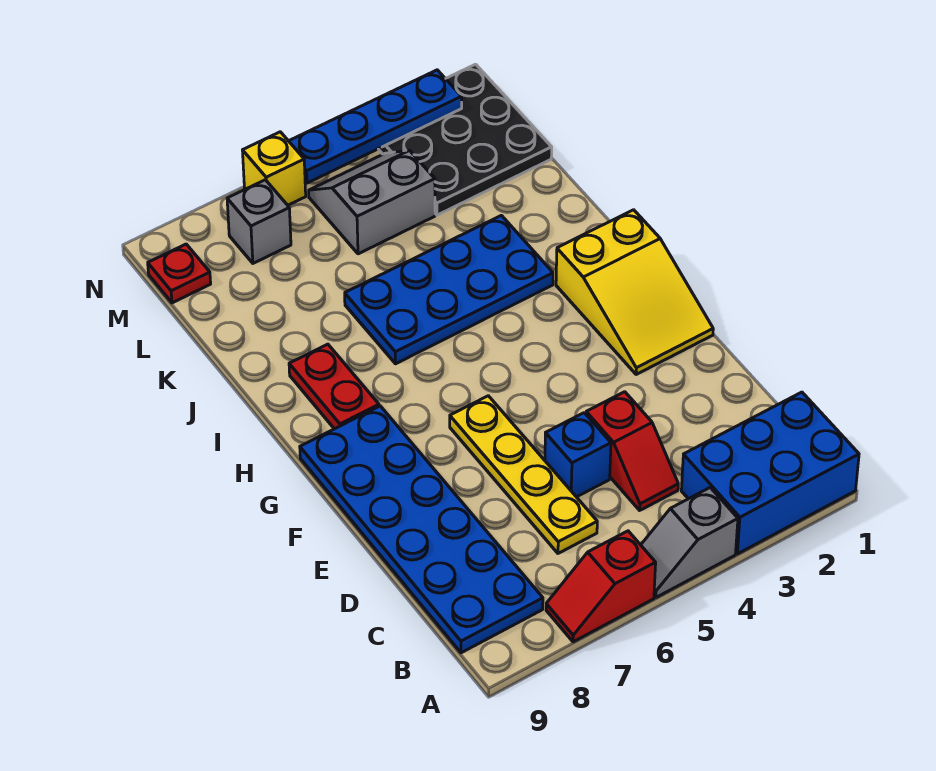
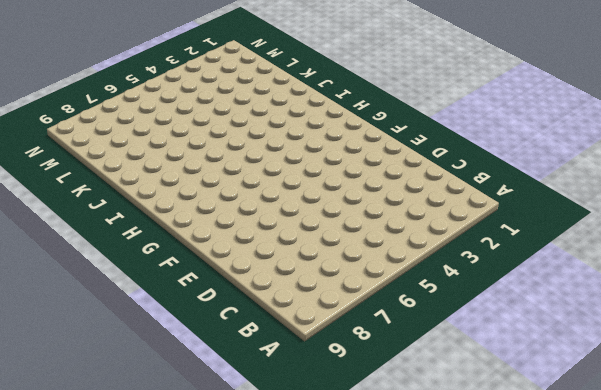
none -> blue brick A1:B3 level 1
none -> grey slope A4:A5 level 1 top 4
none -> red slope A6:A7 level 1 top 6

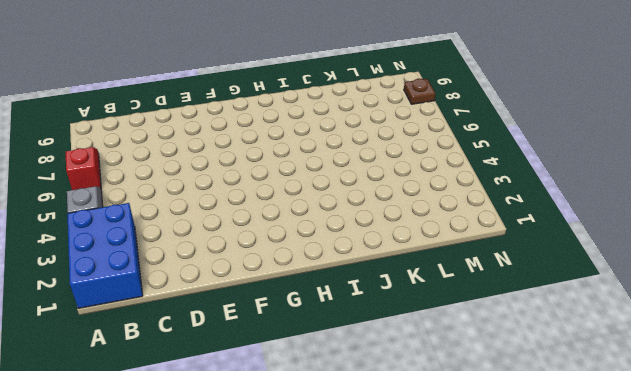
brown plate N8 level 1 -> none
none -> blue plate B8:G9 level 1
none -> red slope C4:D4 level 1 top D
none -> yellow plate C6:F6 level 1

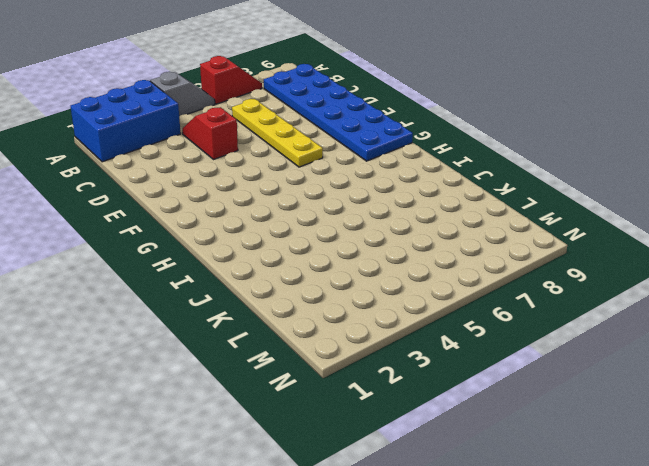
none -> blue brick D5 level 1
none -> yellow slope F1:H2 level 1 top H
none -> red plate H8:I8 level 1

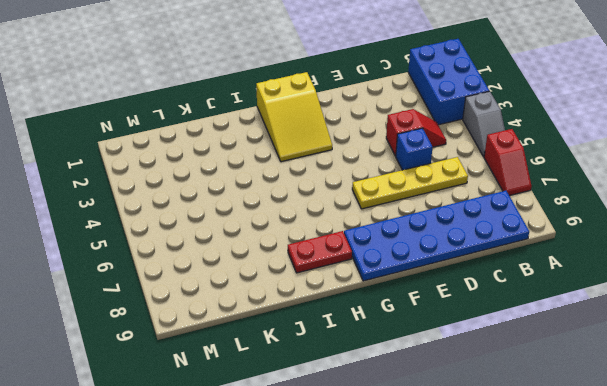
yellow slope G1:H3 level 1 top 1 -> yellow slope F1:H2 level 1 top H
none -> blue plate I3:J6 level 1
none -> black plate L1:N3 level 1
none -> grey slope L4:M5 level 1 top L

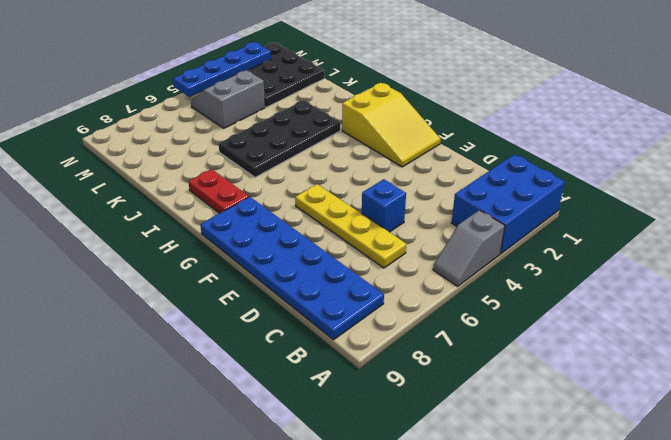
black plate I3:J6 level 1 -> blue plate I3:J6 level 1
none -> red slope A6:A7 level 1 top 6
none -> red slope C4:D4 level 1 top D
none -> grey brick M7 level 1

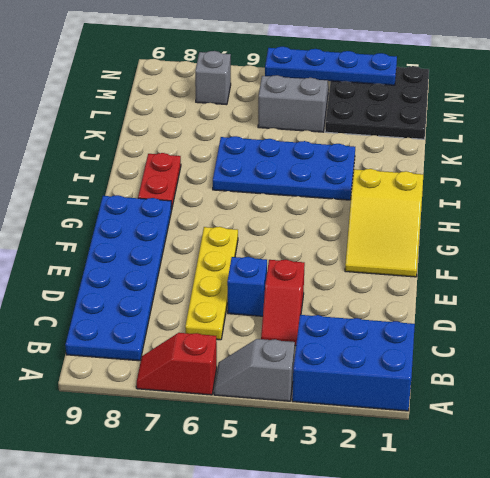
none -> red plate M9 level 1
none -> yellow brick N6 level 1

